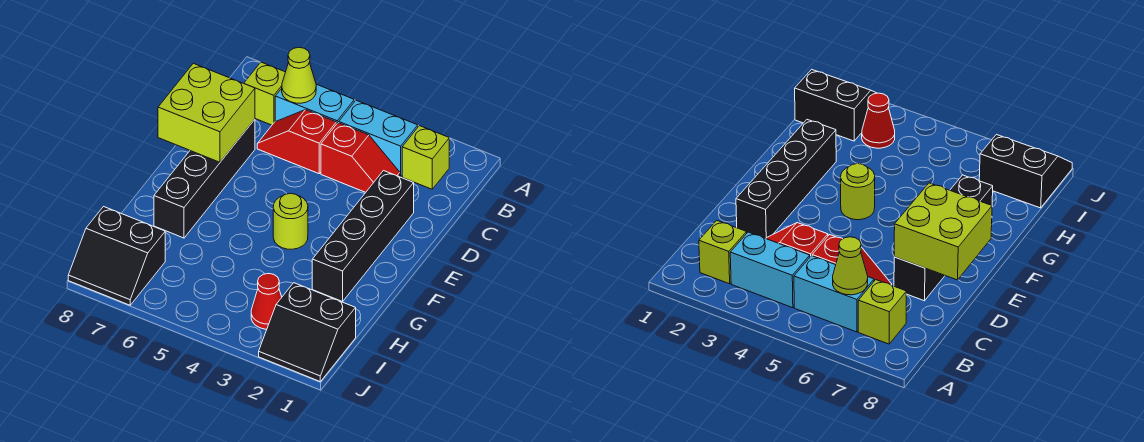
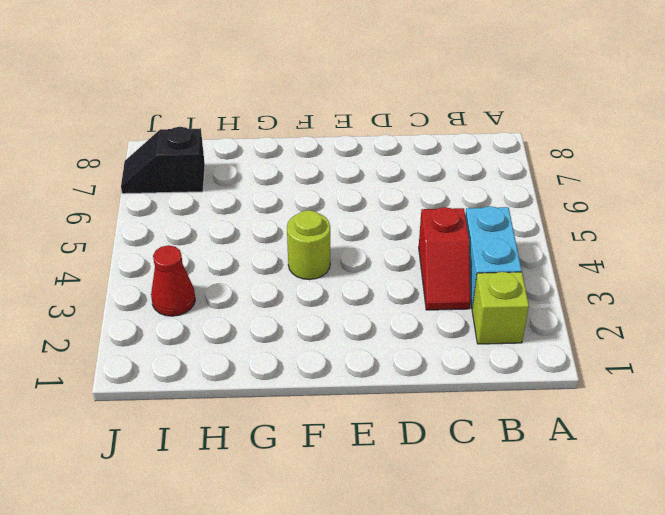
black slope I7:J7 level 1 top I -> black slope I7:J8 level 1 top I
none -> cyan brick B5:B6 level 1
none -> lime brick B7 level 1
none -> red slope C5:C6 level 1 top 5

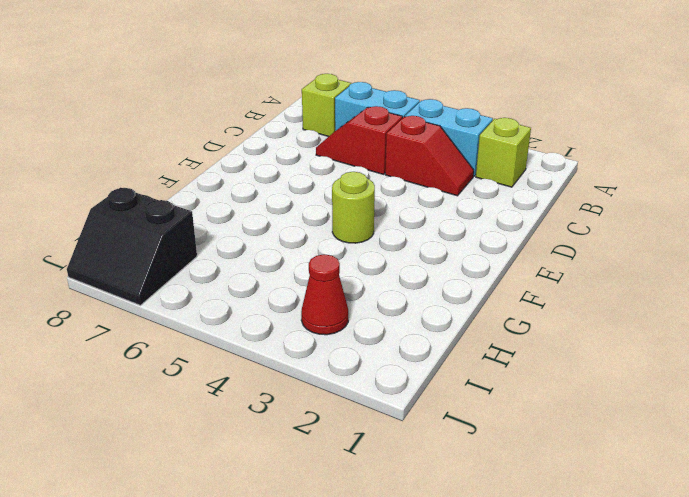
none -> black brick D2:G2 level 1
none -> black brick D7:G7 level 1
none -> black slope I1:J2 level 1 top I

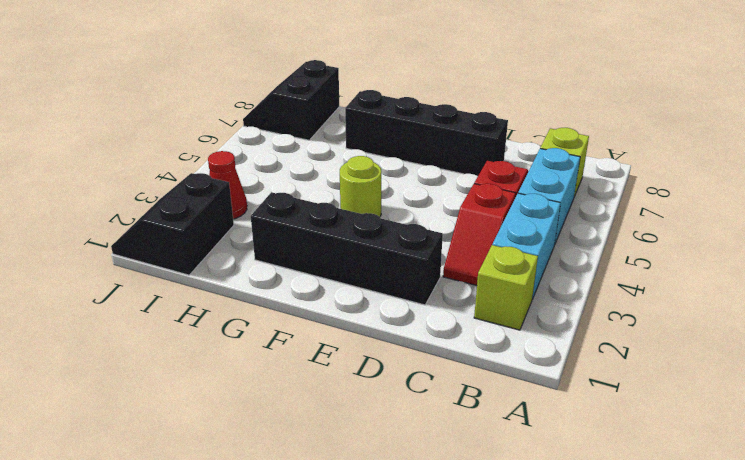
none -> lime cone B6 level 2
none -> lime brick D7:E8 level 2

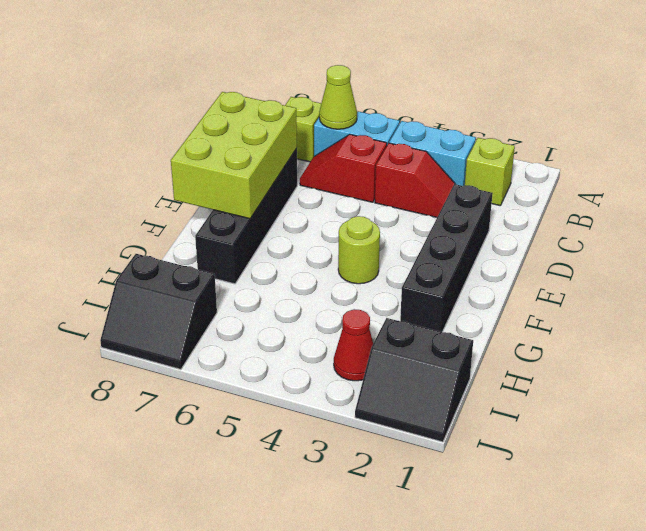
lime brick D7:F8 level 2 -> lime brick D7:E8 level 2

